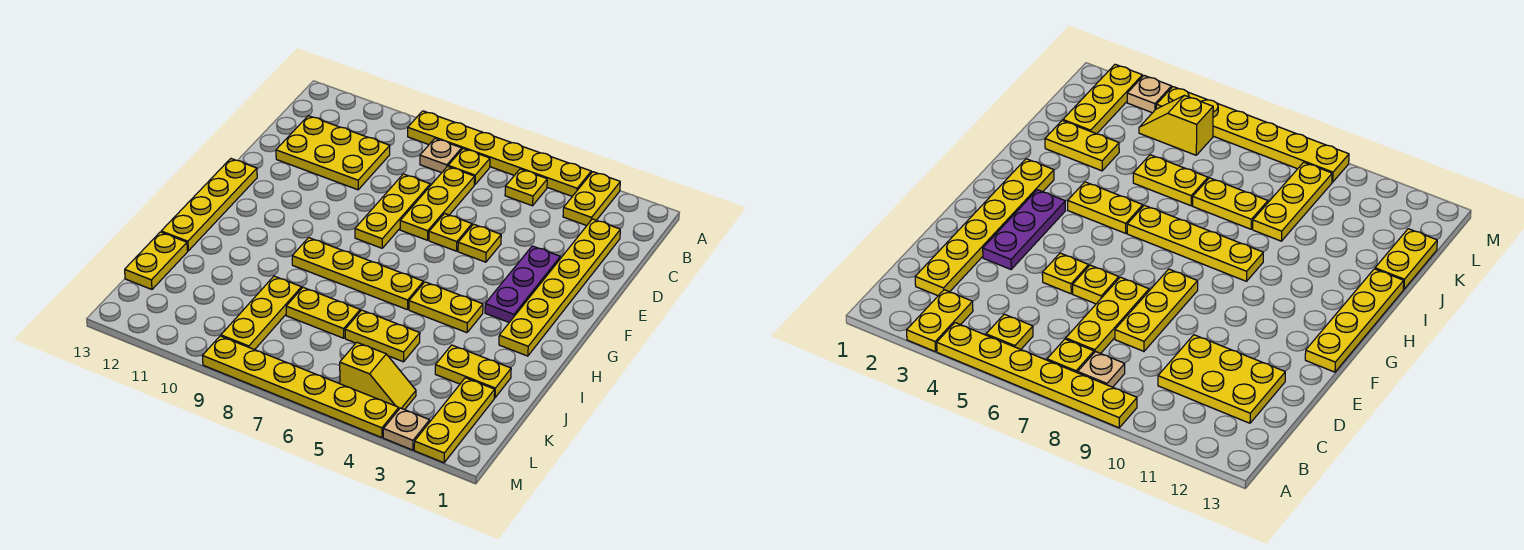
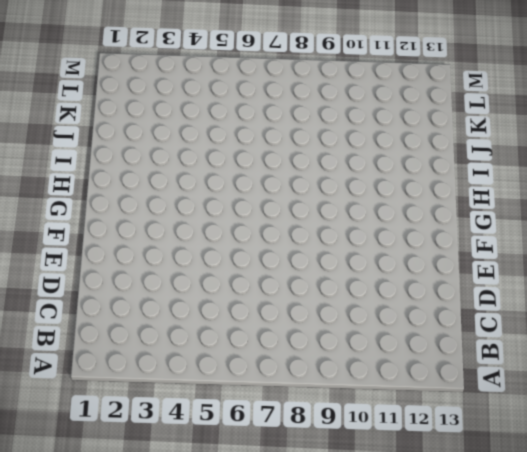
none -> yellow plate A3:B3 level 1
none -> yellow plate A4:A9 level 1
none -> yellow plate B5 level 1

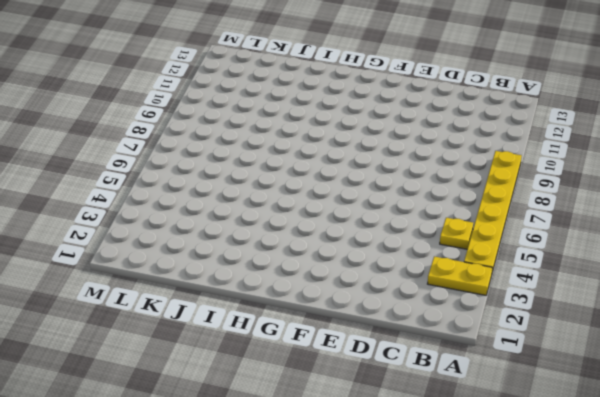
none -> yellow plate B7 level 1
none -> tan plate B8 level 1
none -> yellow plate C2:H2 level 1

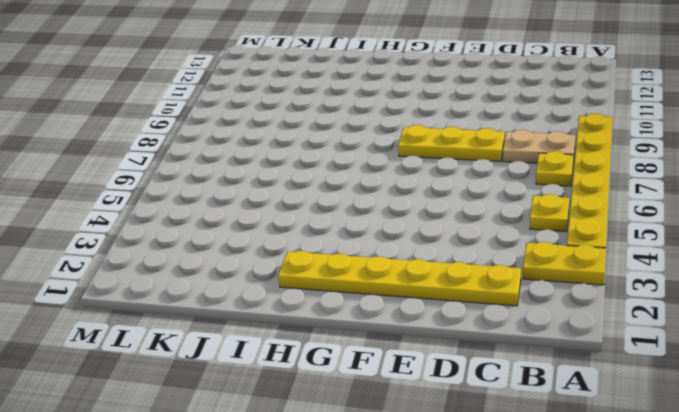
tan plate B8:C8 level 1 -> tan plate B8 level 1
none -> yellow plate C7:E7 level 1
none -> yellow plate C10:D12 level 1
none -> purple plate E3:G3 level 1

